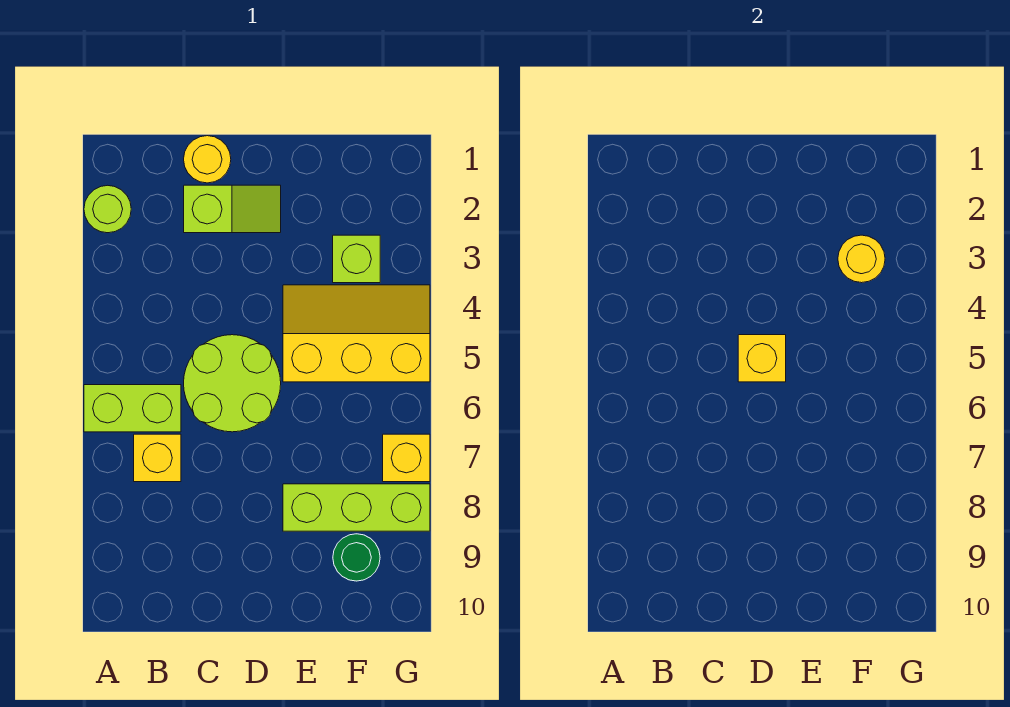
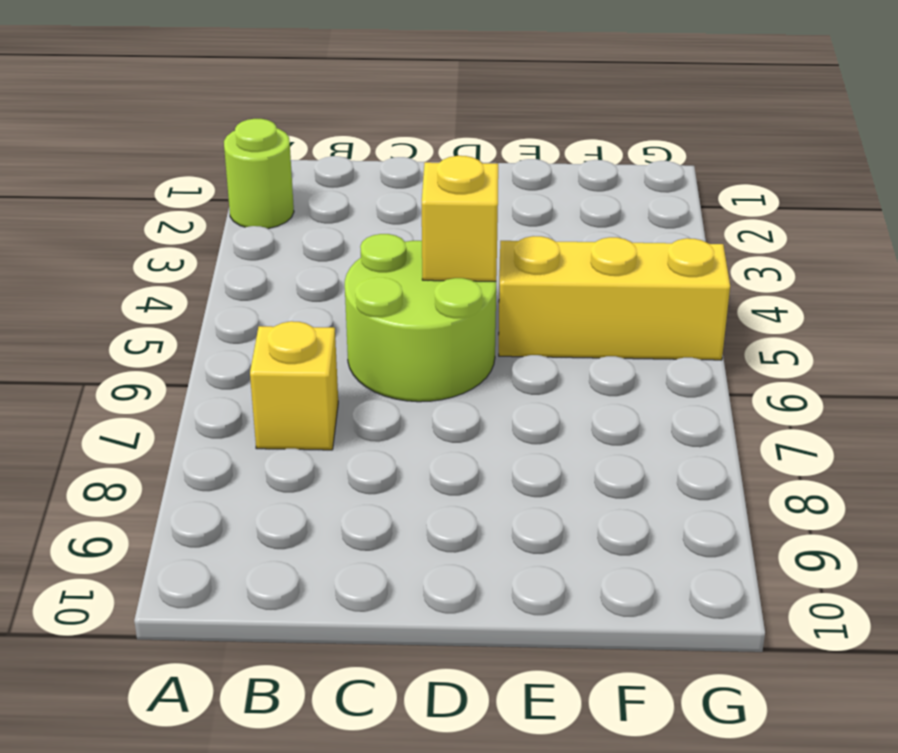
none -> lime brick A6:B6 level 1
none -> yellow round brick C1 level 1
none -> lime slope C2:D2 level 1 top C

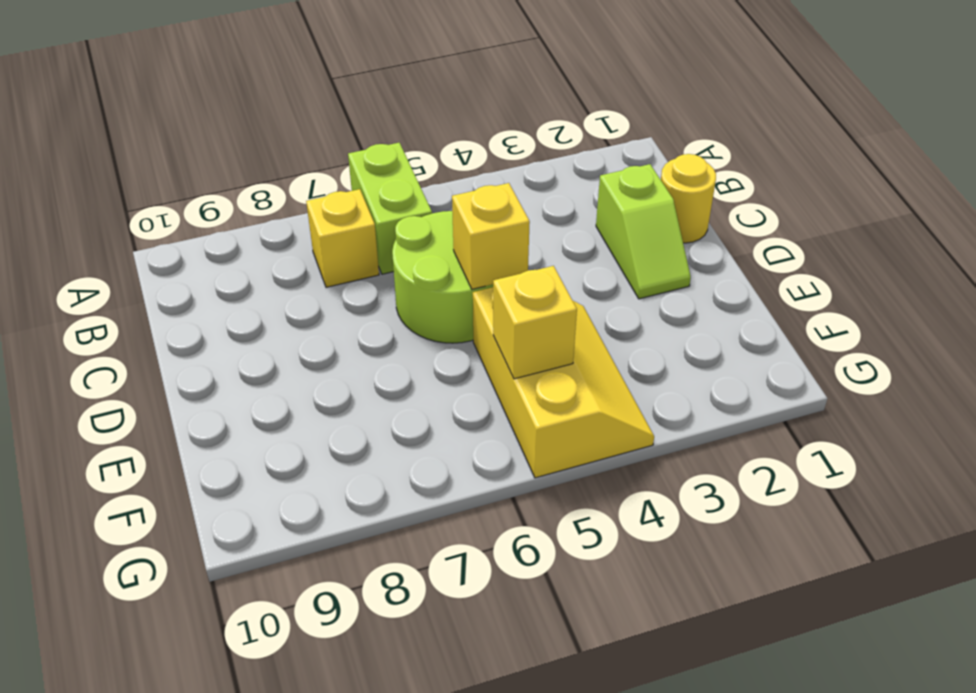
yellow brick F5 level 2 -> yellow brick G7 level 1
none -> lime round brick A2 level 1
none -> lime brick E8:G8 level 1
none -> lime brick F3 level 1

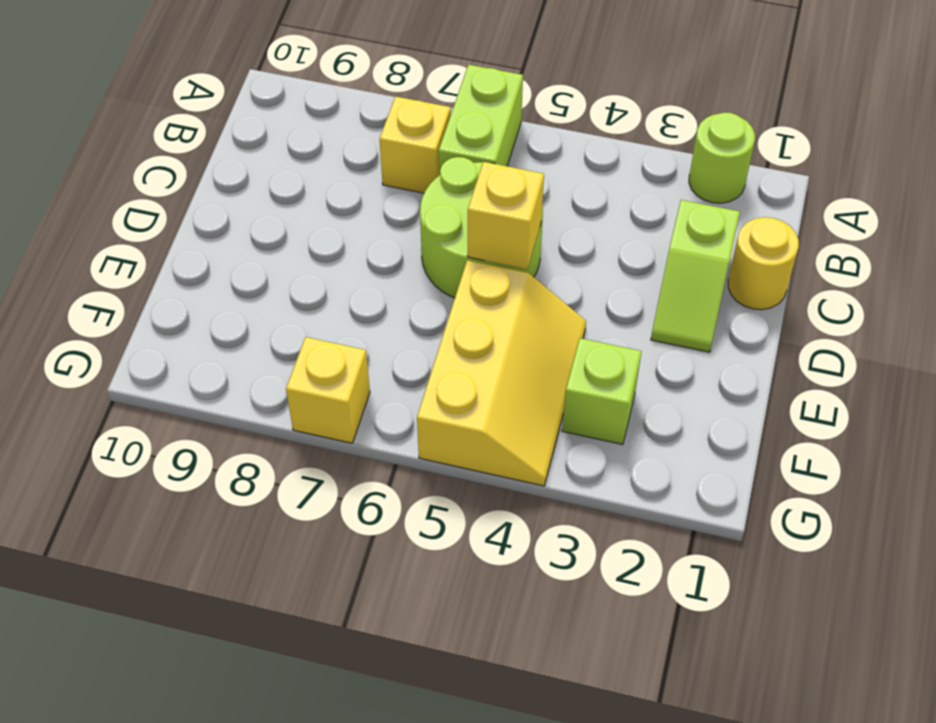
none -> lime brick E8:G8 level 1
none -> green round brick F9 level 1
none -> yellow round brick F3 level 2

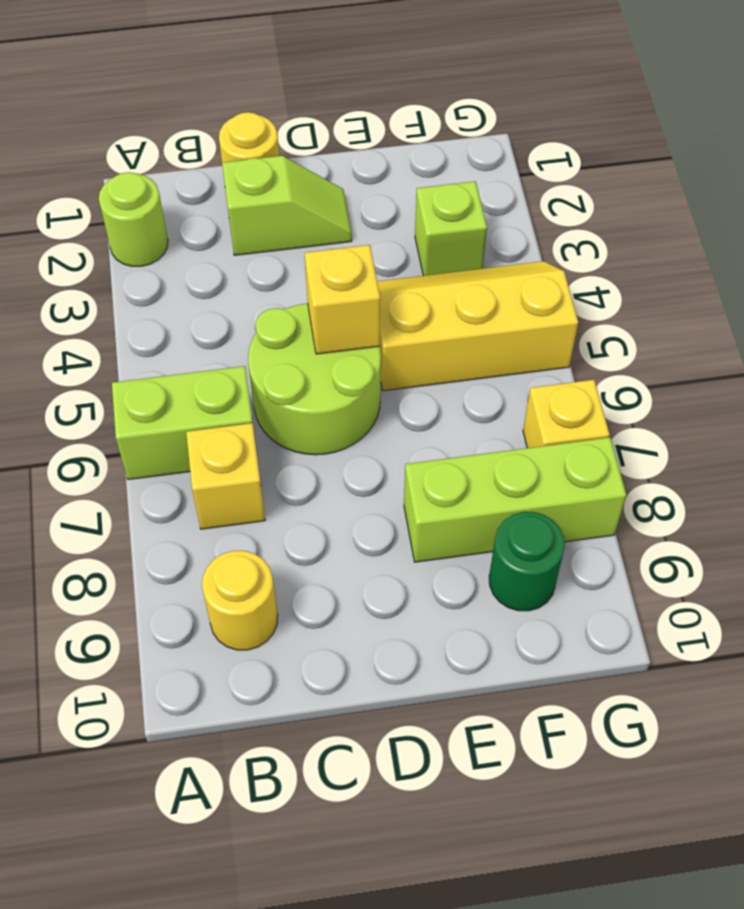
yellow round brick B9 level 1 -> yellow round brick F3 level 2

